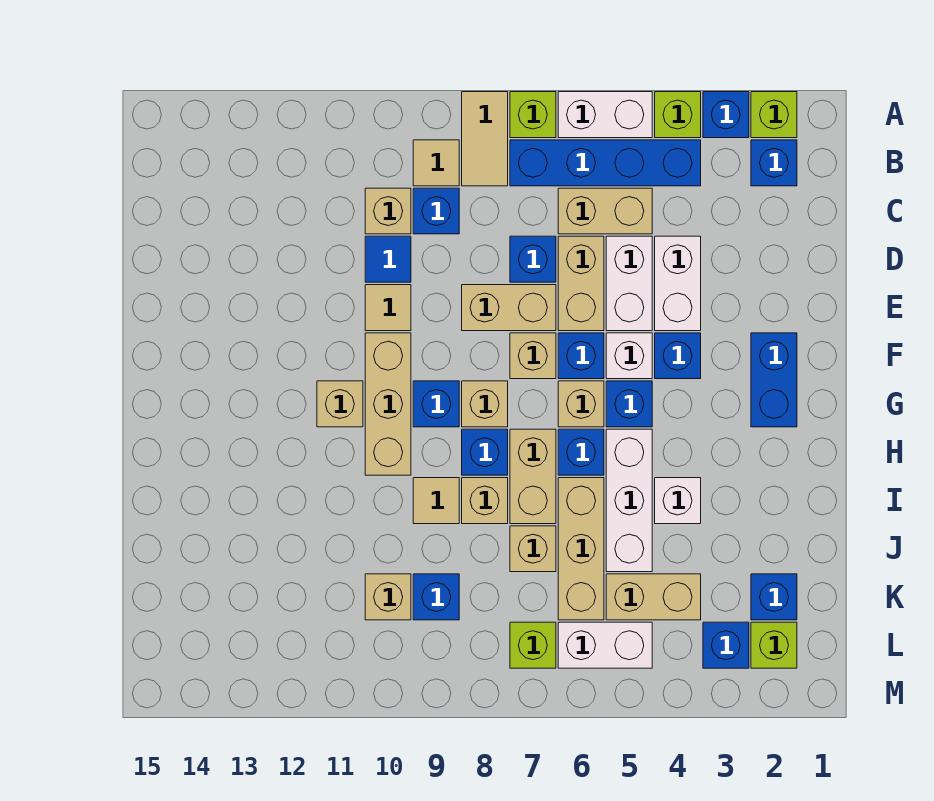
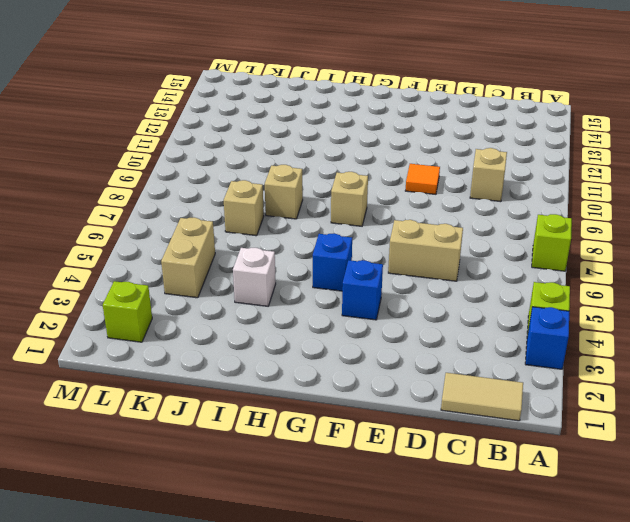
tan tile B1:C1 level 1 -> tan tile A8:B8 level 1
orange tile E10 level 1 -> tan tile E10 level 1
none -> lime brick A2 level 1
none -> white brick A5:A6 level 1
none -> blue brick B2 level 1
none -> blue brick B4:B7 level 1

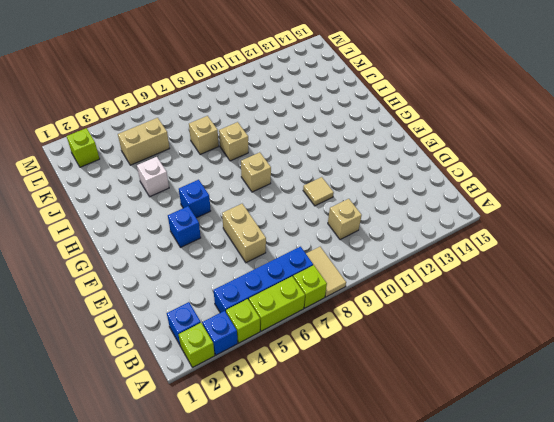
lime brick A5:A6 level 1 -> white brick A5:A6 level 1
none -> tan tile B9 level 1
none -> tan brick C5:C6 level 1
none -> blue brick C9 level 1
none -> white brick D4:E4 level 1

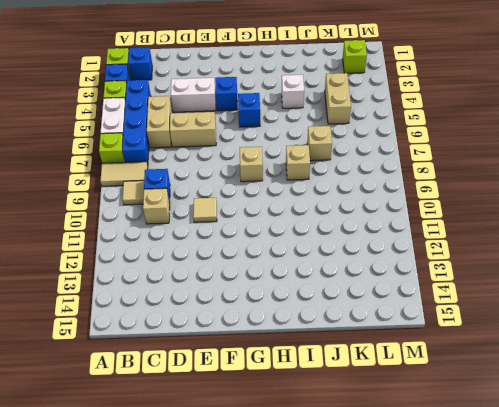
none -> white brick D5:E5 level 1
none -> blue brick D7 level 1
none -> blue tile D10 level 1
none -> tan brick E7:E8 level 1

